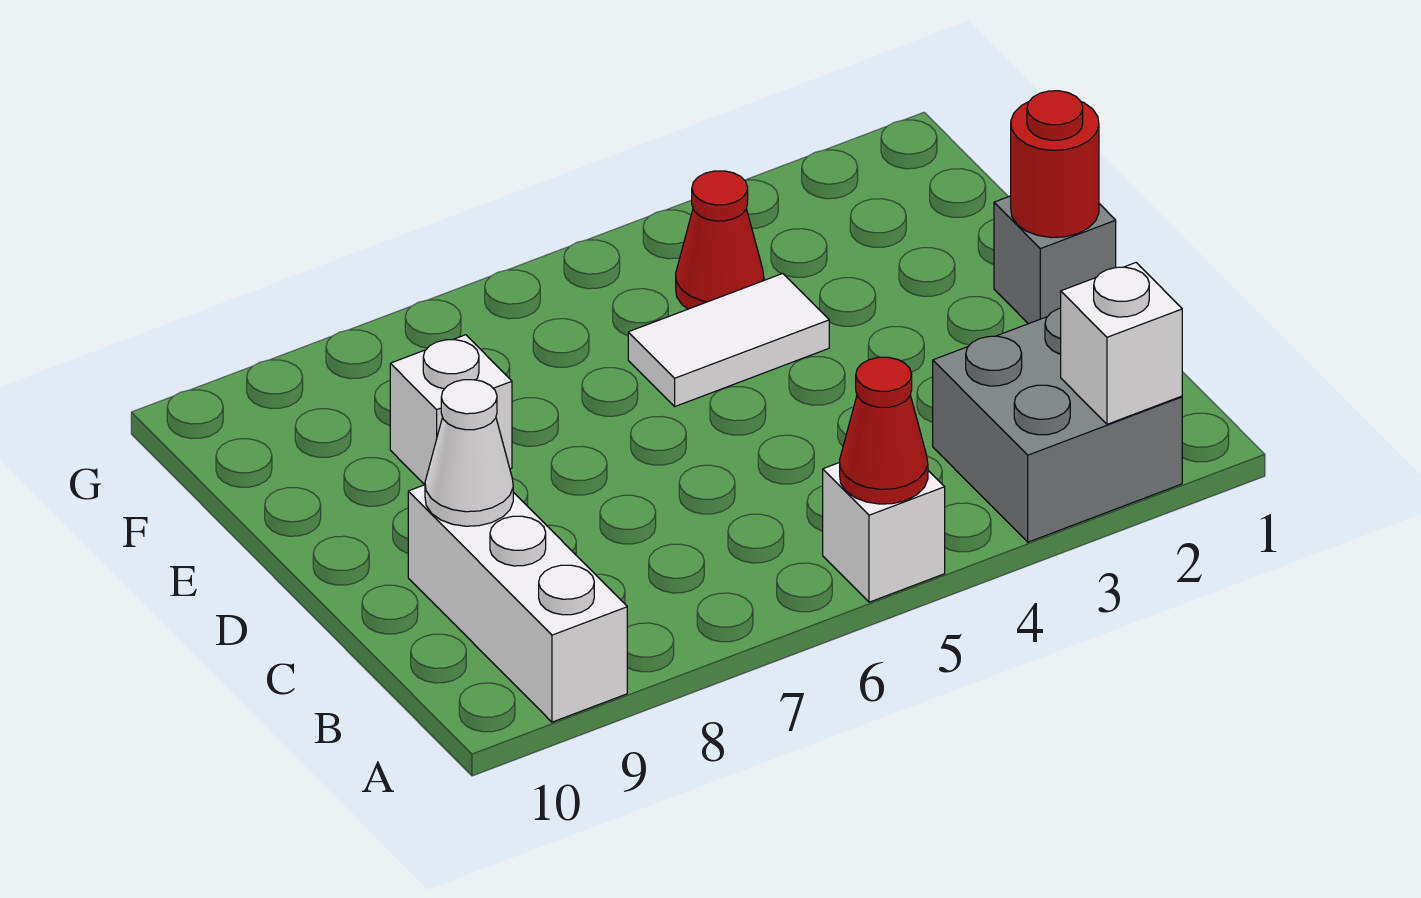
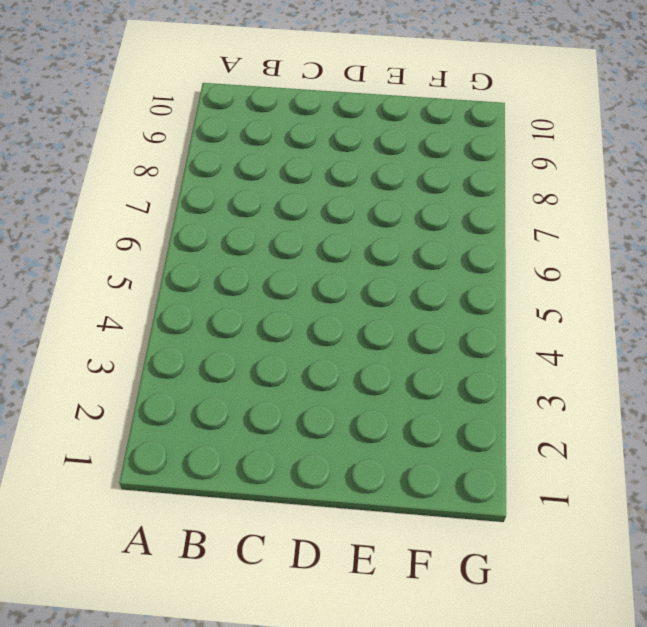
none -> grey brick A2:B3 level 1
none -> white brick A5 level 1

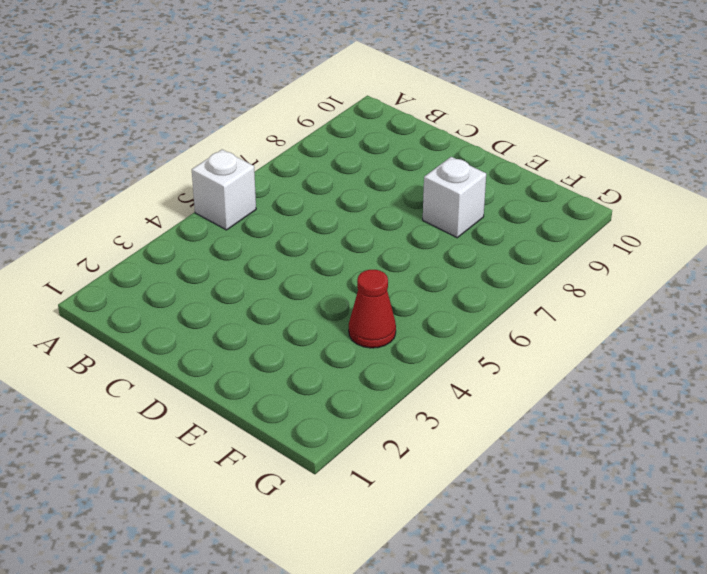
none -> grey brick A2:B3 level 1
none -> white brick A9:C9 level 1

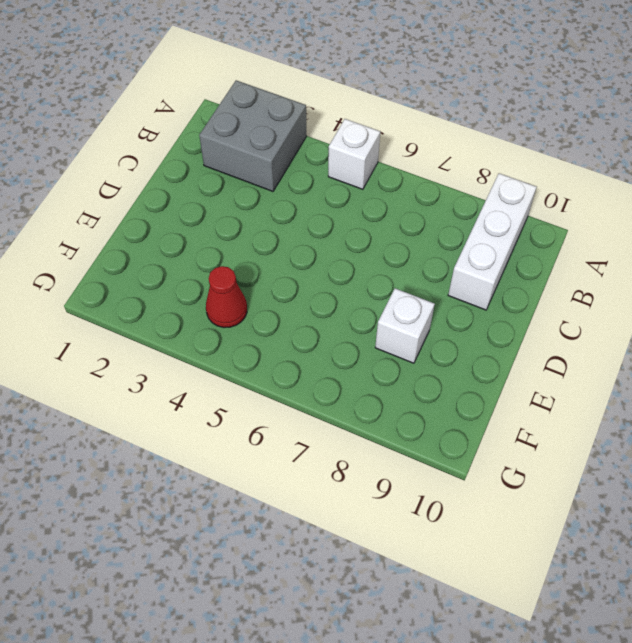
none -> grey brick D1 level 1
none -> white tile E4:E5 level 1

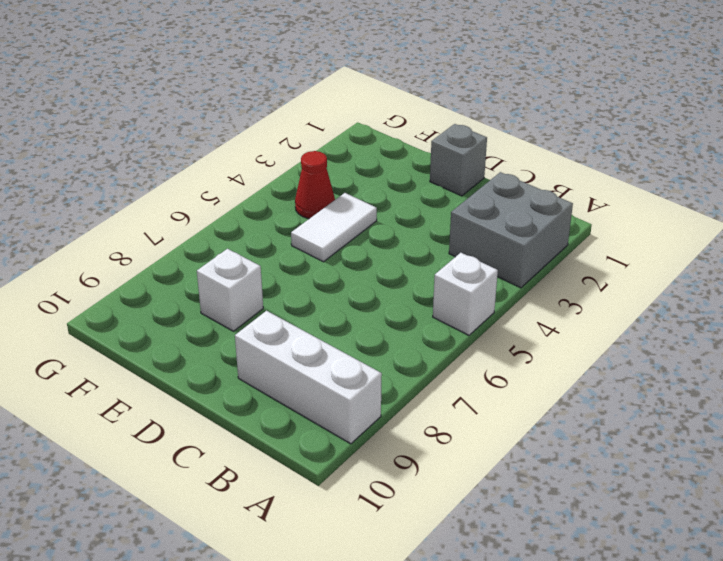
none -> white brick A2 level 2
none -> red cone A5 level 2

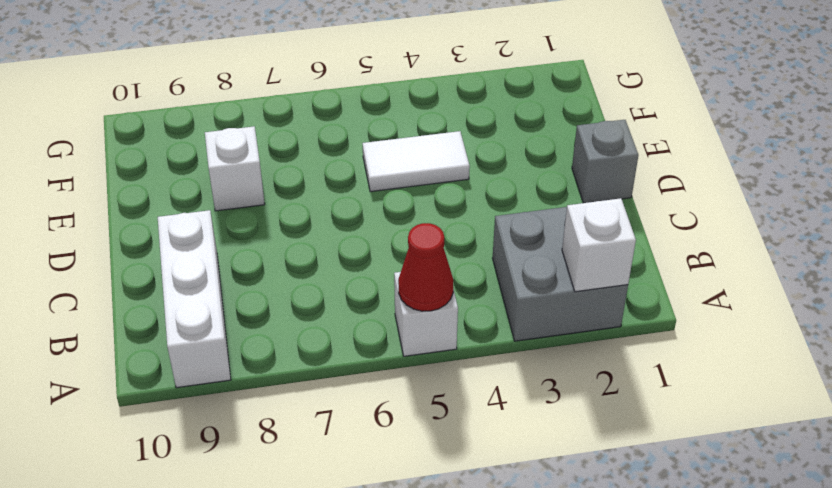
none -> red cone F4 level 1
none -> white cone C9 level 2

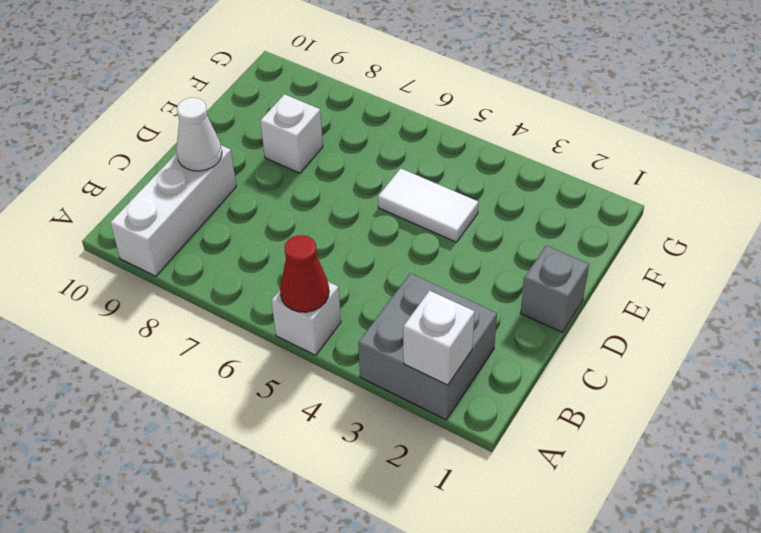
none -> red cone F4 level 1
none -> red round brick D1 level 2

